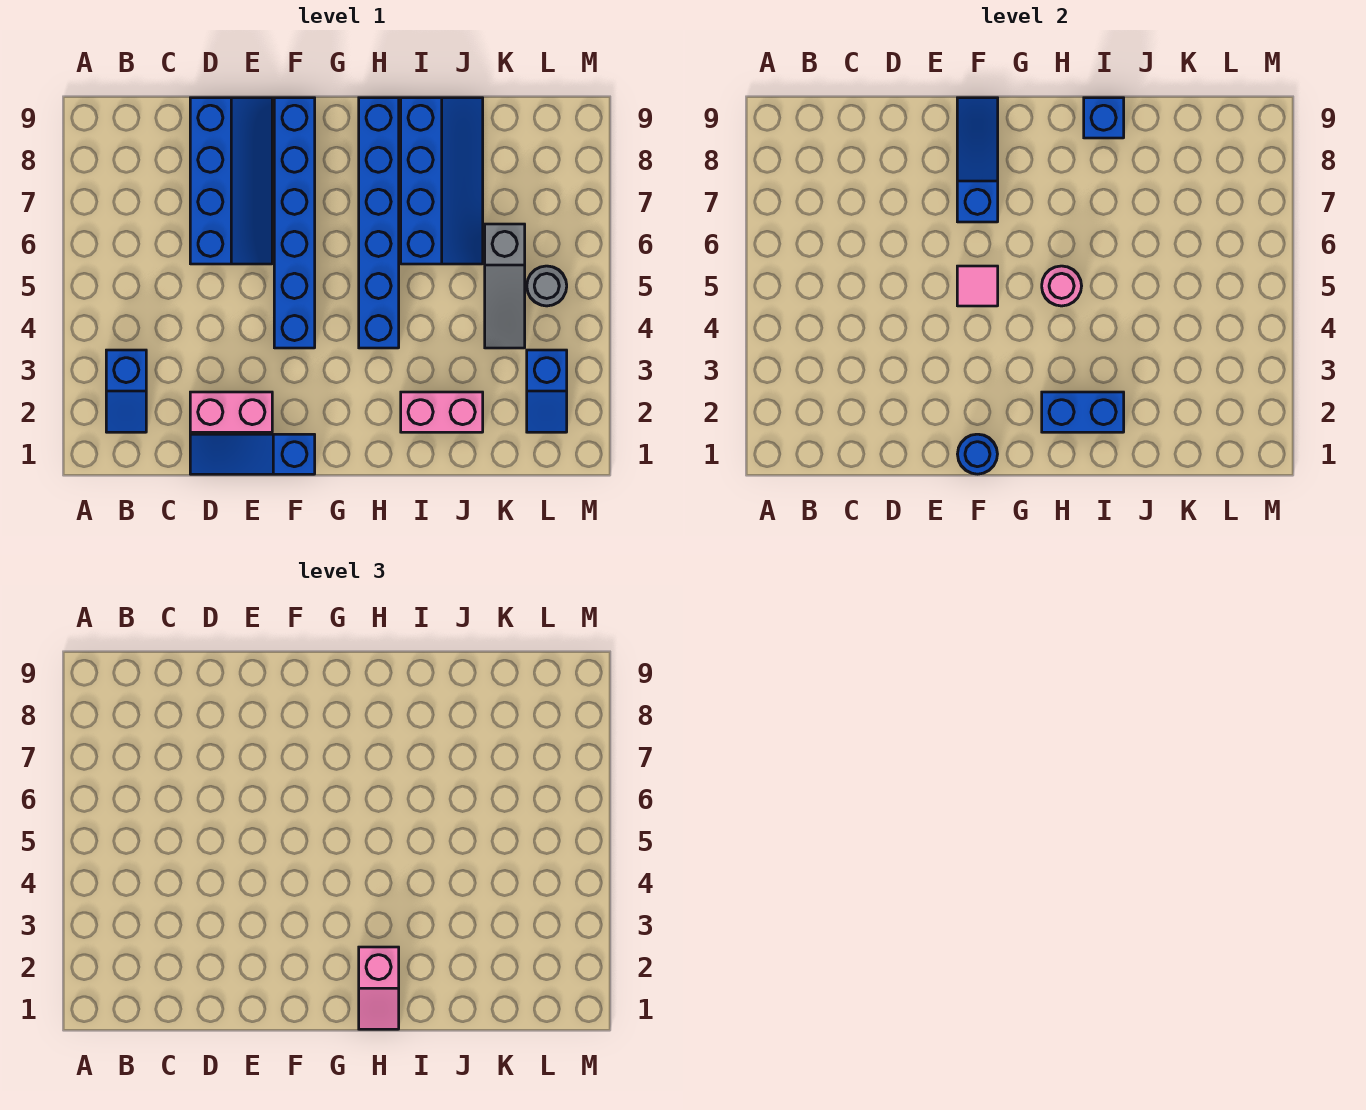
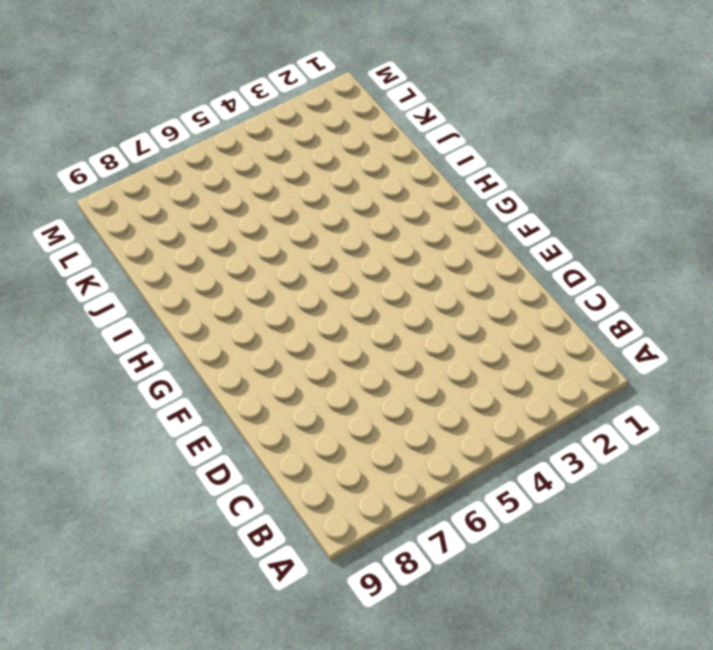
none -> blue slope B2:B3 level 1 top 3
none -> blue slope D1:F1 level 1 top F
none -> pink brick D2:E2 level 1

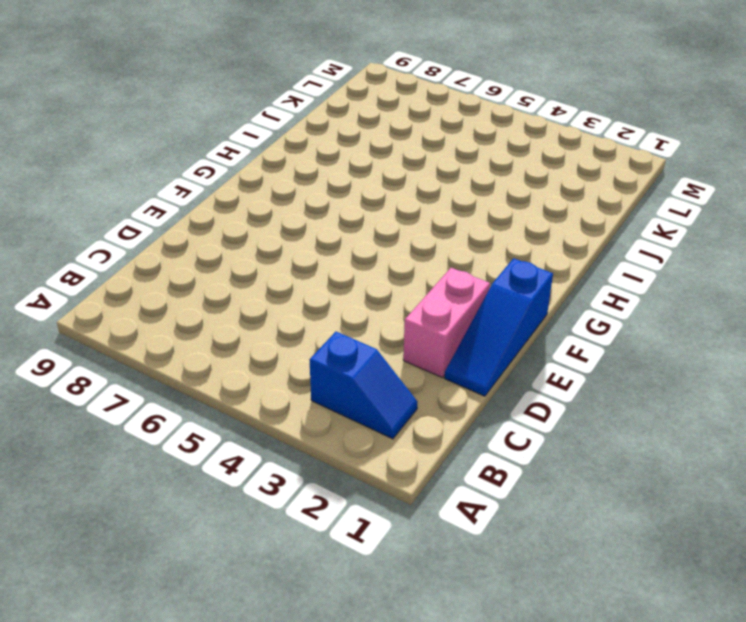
none -> blue slope D6:E9 level 1 top D
none -> blue brick F4:F9 level 1
none -> blue brick H4:H9 level 1

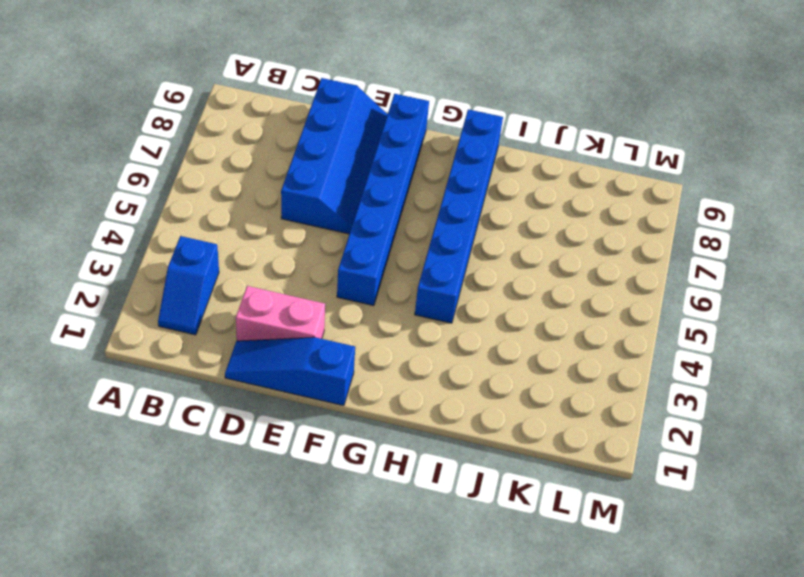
none -> pink brick I2:J2 level 1
none -> blue slope I6:J9 level 1 top I
none -> grey slope K4:K6 level 1 top 6

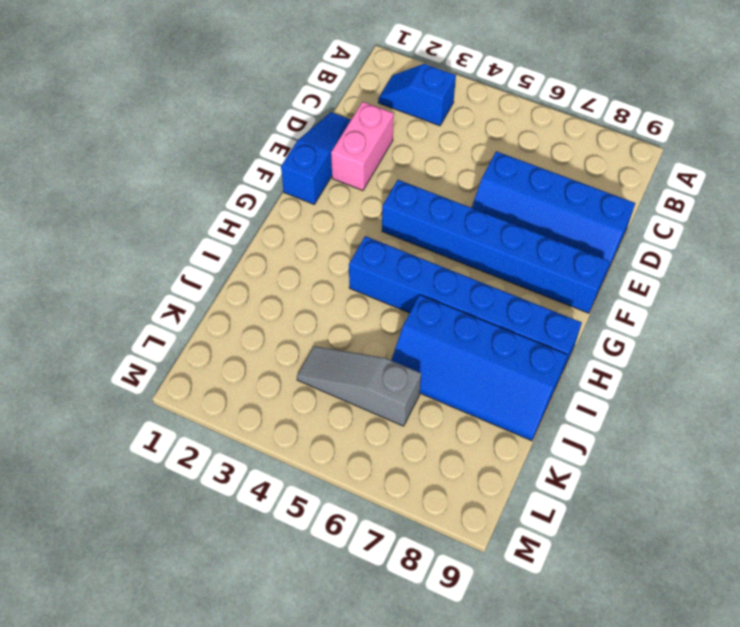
none -> pink brick I2:J2 level 1
none -> blue slope L2:L3 level 1 top 3
none -> grey round brick L5 level 1

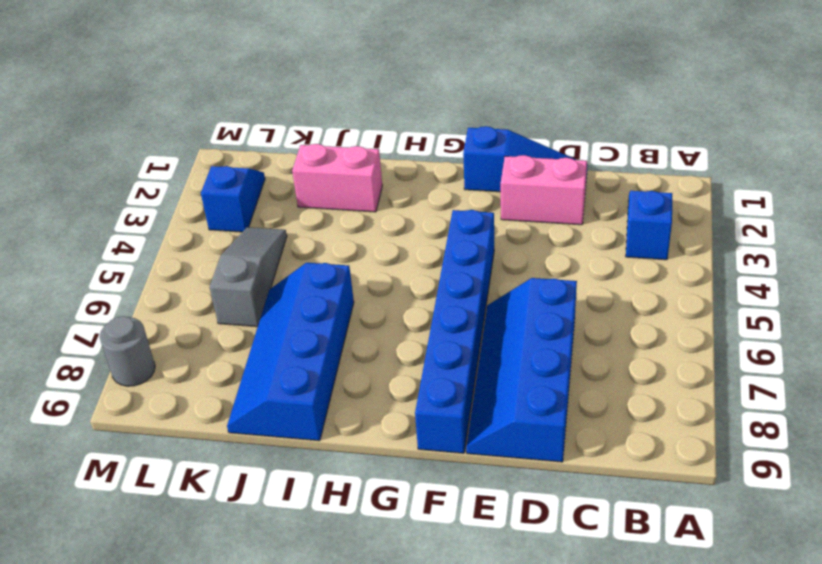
grey round brick M8 level 1 -> grey round brick L5 level 1
none -> blue brick H4:H9 level 1
none -> blue round brick F1 level 2
none -> pink tile F5 level 2

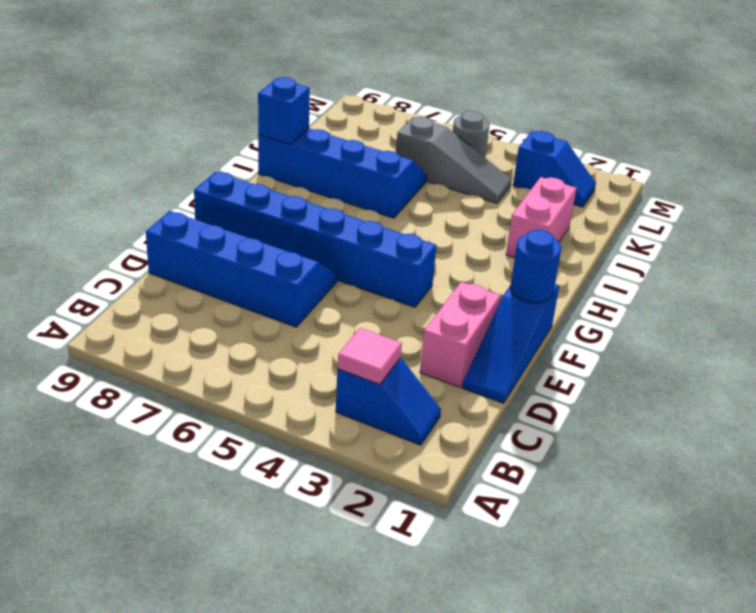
pink tile B3 level 2 -> pink tile F5 level 2
none -> blue brick H4:H9 level 1
none -> blue slope F7:F9 level 2 top 7
none -> blue brick H2:I2 level 2

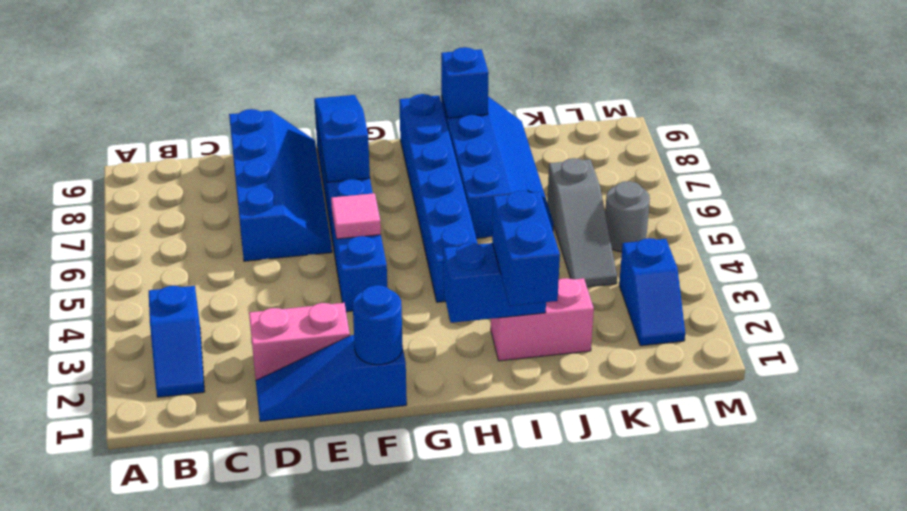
blue brick I1:I2 level 3 -> none
none -> pink round brick H5 level 2
none -> pink slope H1:H2 level 3 top 2

